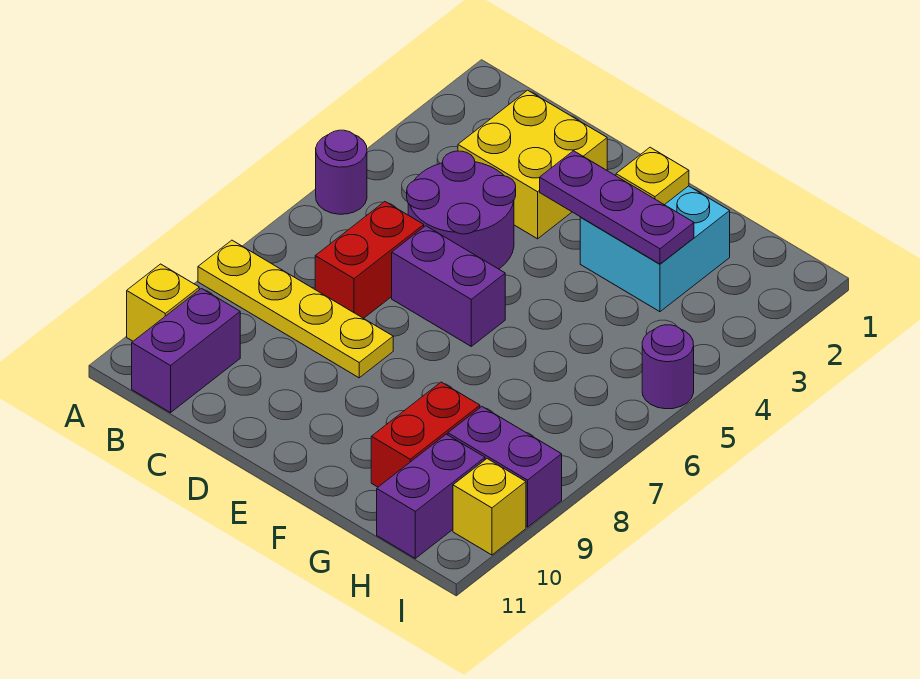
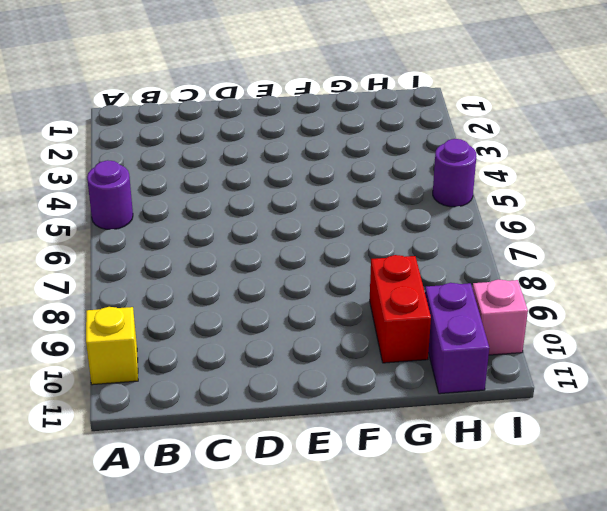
pink brick I10 level 1 -> yellow brick I10 level 1
none -> yellow plate A8:D8 level 1
none -> purple brick B10:B11 level 1
none -> yellow brick C2:D3 level 1

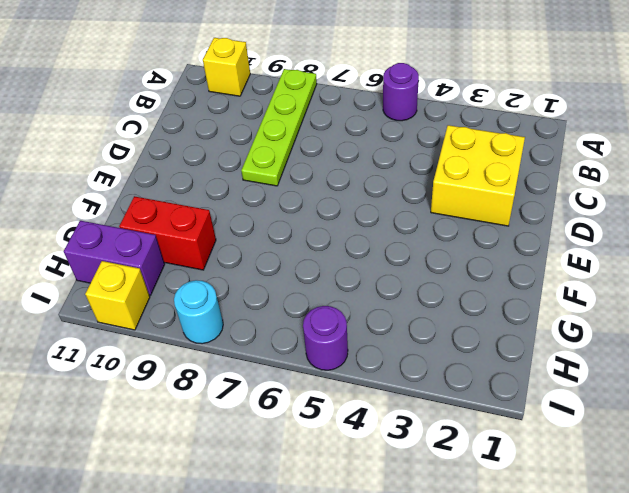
lime plate A8:D8 level 1 -> yellow plate A8:D8 level 1
cyan round brick I8 level 1 -> none
none -> purple brick B10:B11 level 1
none -> purple round brick C4:D5 level 1
none -> red brick C6:C7 level 1

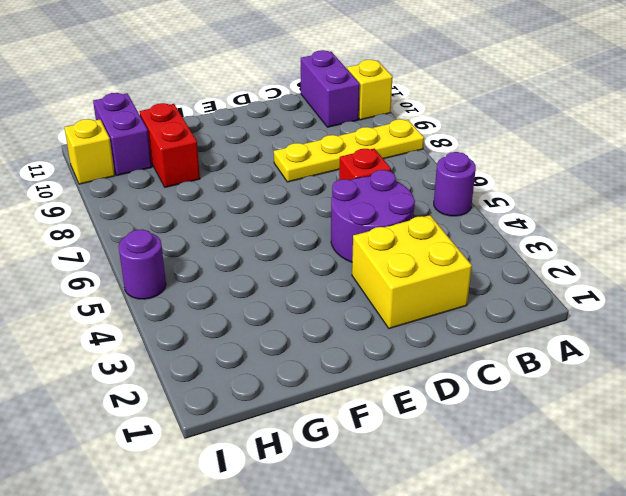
red brick C6 level 1 -> red brick C6:C7 level 1
none -> purple brick D6:E6 level 1
none -> cyan brick F2:G3 level 1
none -> purple brick H9:I9 level 1

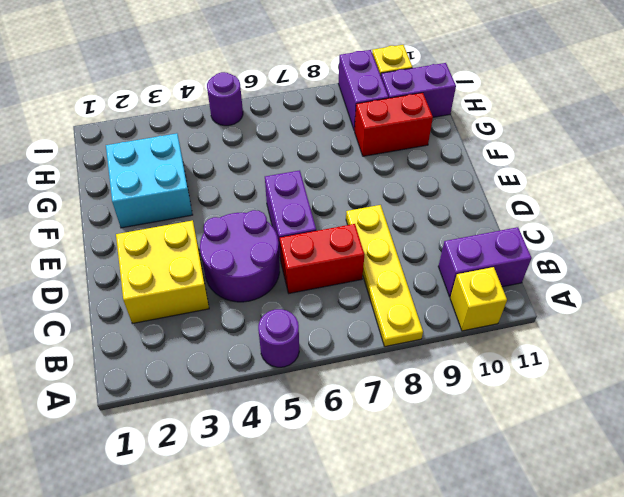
none -> purple plate E3:G3 level 2
none -> yellow plate F2 level 2

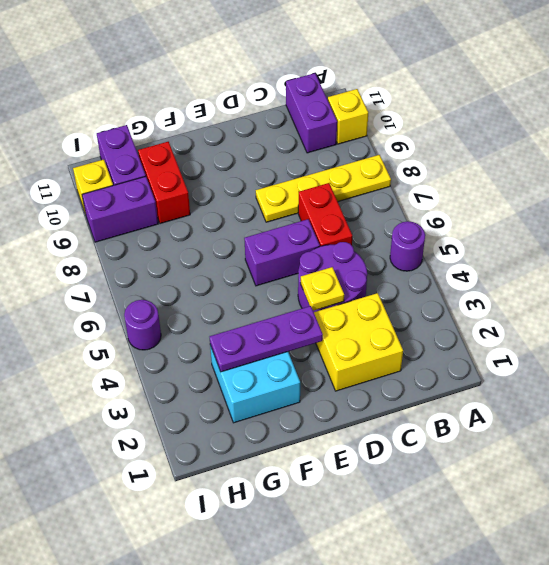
yellow plate D4 level 2 -> yellow plate F2 level 2

